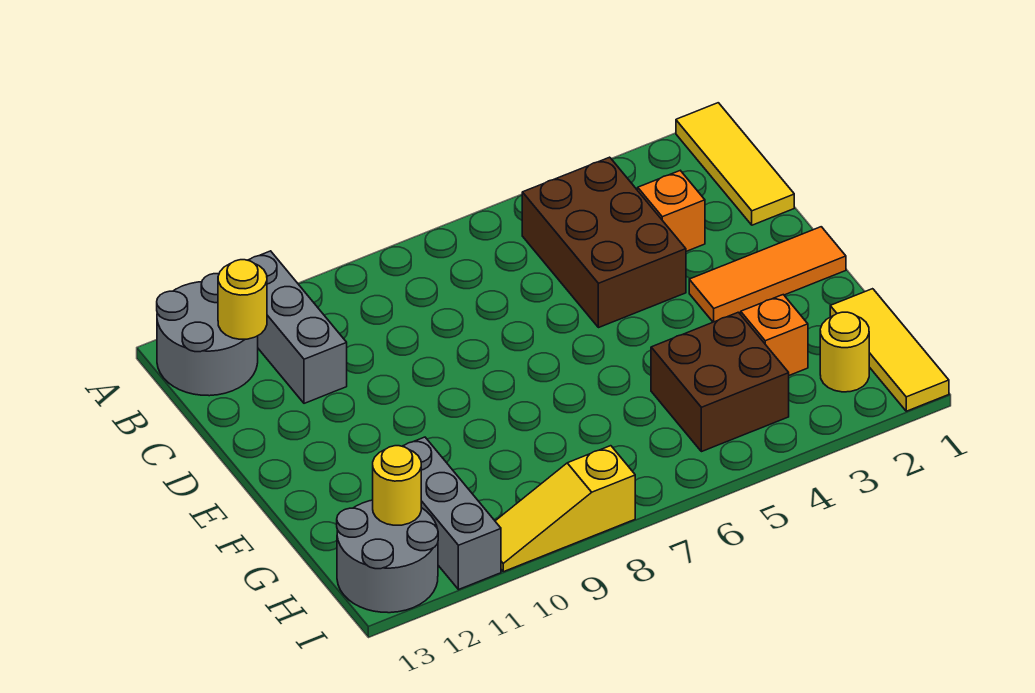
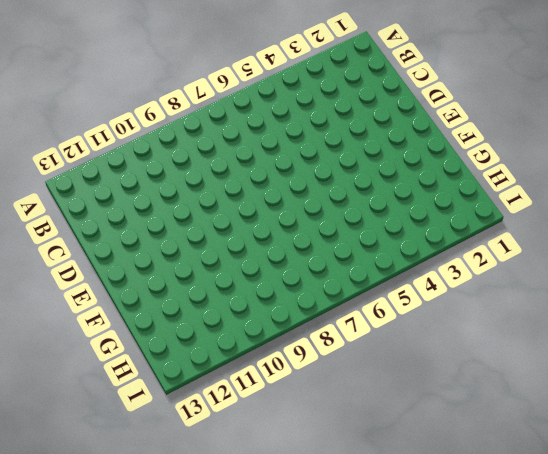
none -> yellow tile A1:C1 level 1
none -> grey brick A11:C11 level 1
none -> grey round brick A12:B13 level 1

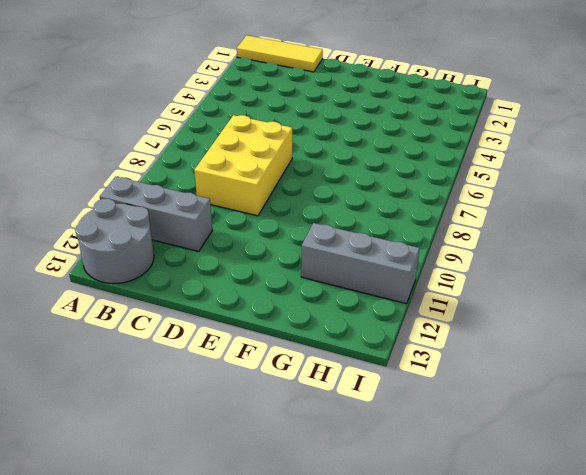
yellow brick C7:D9 level 1 -> none
none -> brown brick B4:D5 level 1
none -> orange brick C3 level 1
none -> orange tile E1:E3 level 1

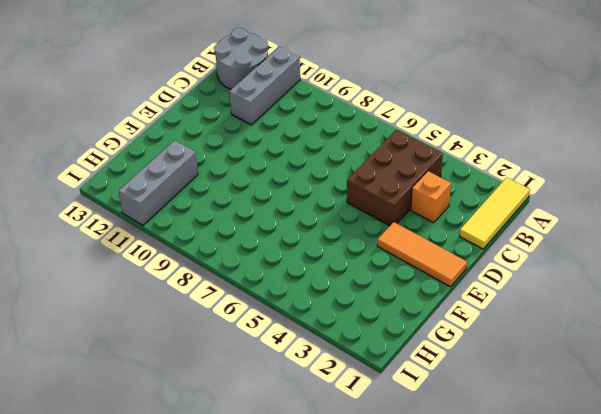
none -> yellow tile G1:I1 level 1
none -> orange brick G3 level 1
none -> brown brick G4:H5 level 1

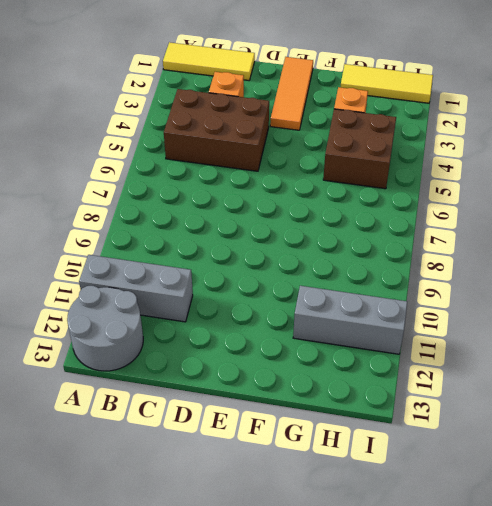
none -> yellow round brick H2 level 1
none -> grey round brick H12:I13 level 1
none -> yellow slope I8:I10 level 1 top 8

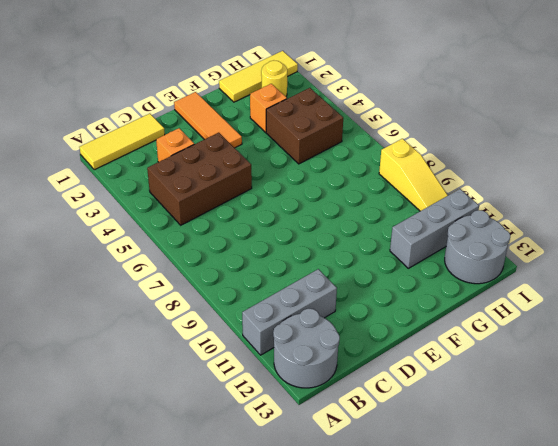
none -> yellow round brick B12 level 2
none -> yellow round brick H12 level 2

